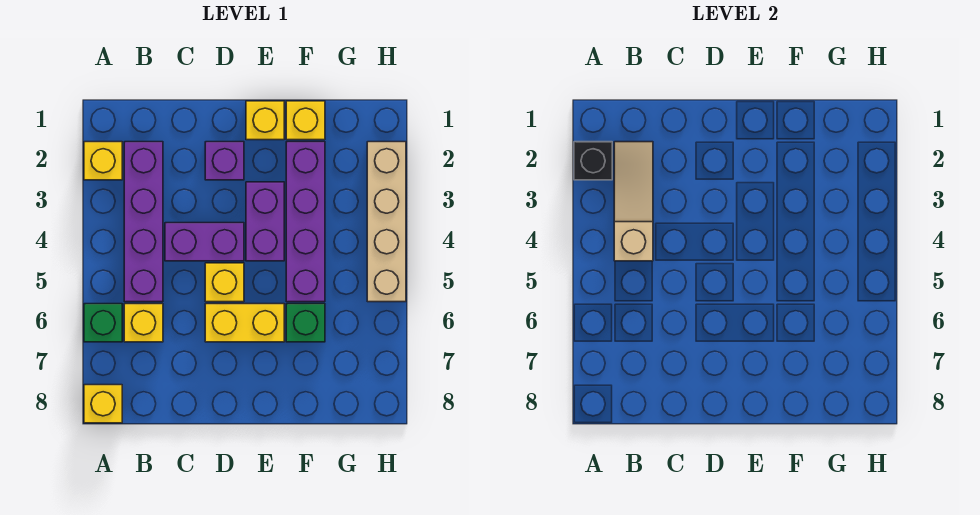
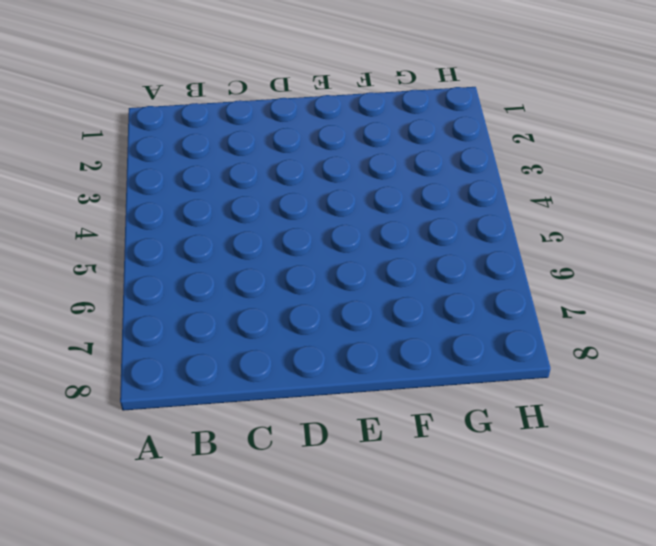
none -> yellow brick A2 level 1
none -> green brick A6 level 1
none -> yellow brick A8 level 1

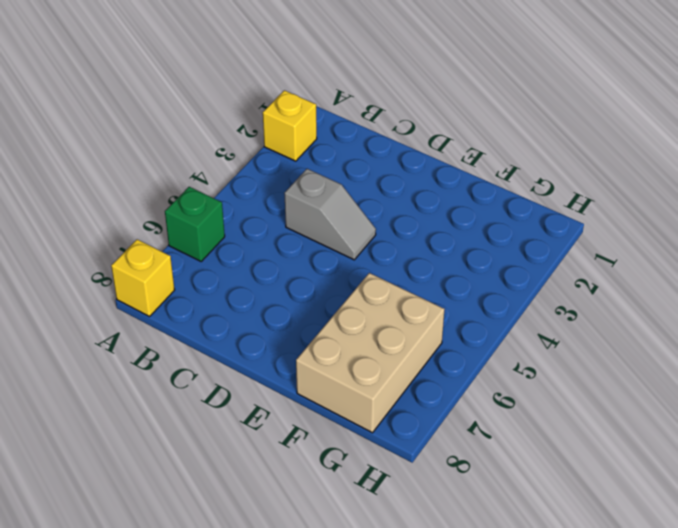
grey slope C4:D4 level 1 top C -> purple brick C4:D4 level 1
tan brick F6:G8 level 1 -> green brick F6 level 1
none -> purple brick B2:B5 level 1
none -> yellow brick B6 level 1
none -> purple brick D2 level 1

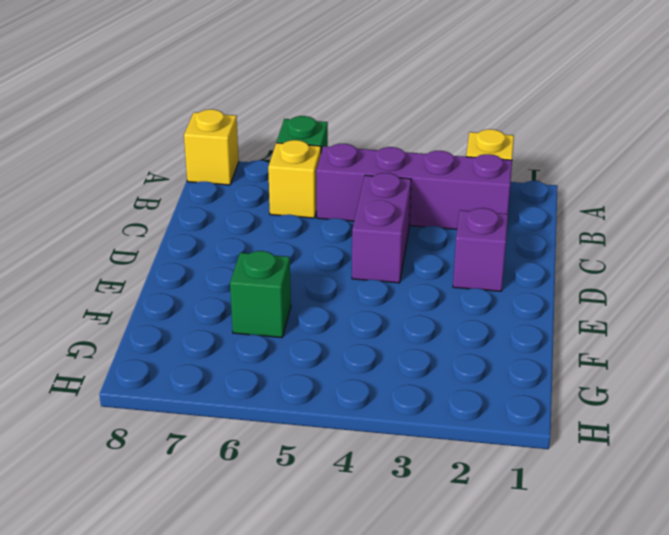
none -> yellow brick D5 level 1
none -> yellow brick D6:E6 level 1
none -> yellow brick E1 level 1

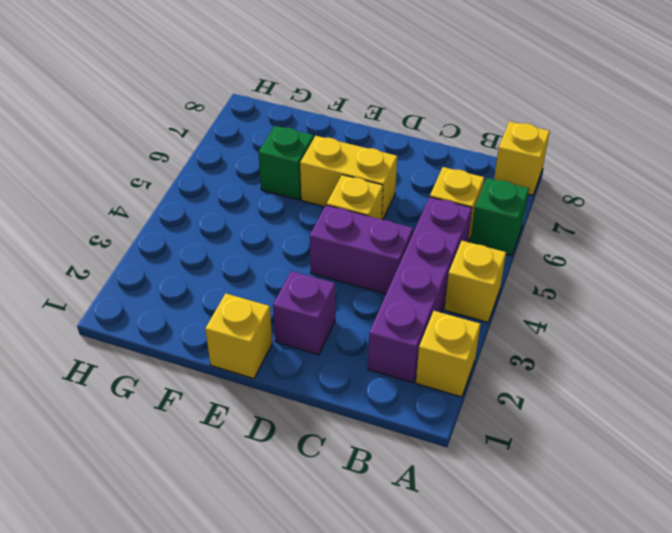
yellow brick A4 level 1 -> yellow brick F1 level 1
none -> purple brick E3:E4 level 1
none -> purple brick F2:F5 level 1
none -> tan brick H2:H5 level 1

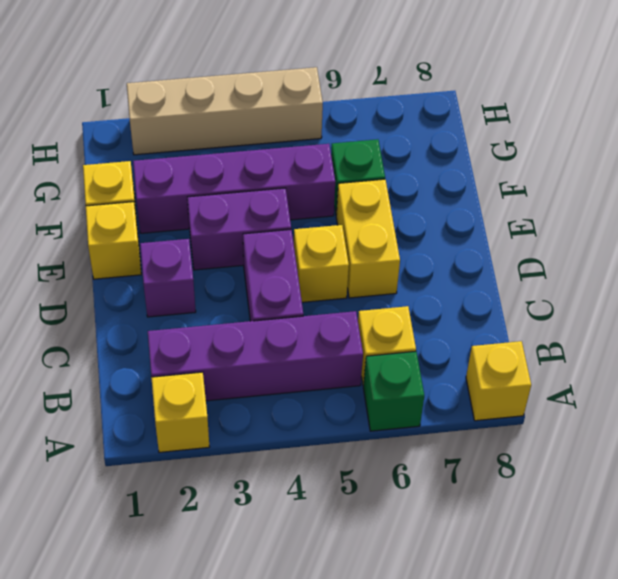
none -> black brick A2 level 2
none -> tan slope B2:B4 level 2 top 4

